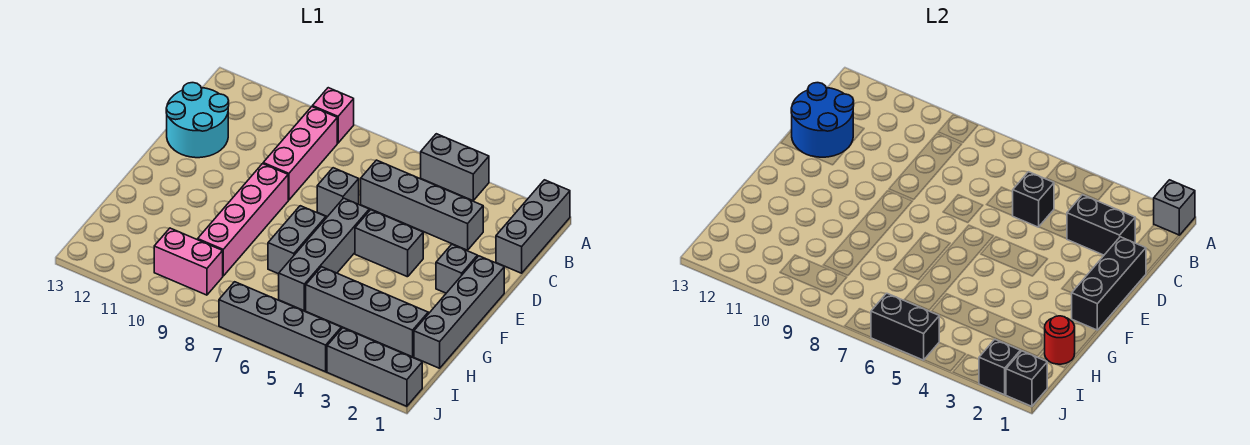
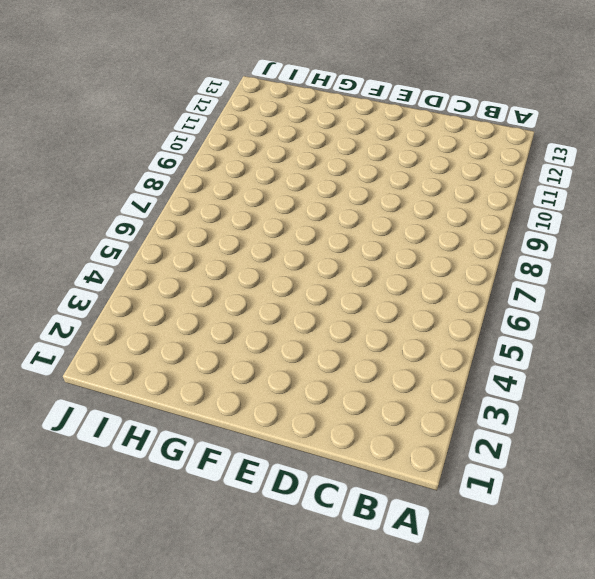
none -> grey brick A1:C1 level 1
none -> grey brick A4:A5 level 1
none -> pink brick A9 level 1

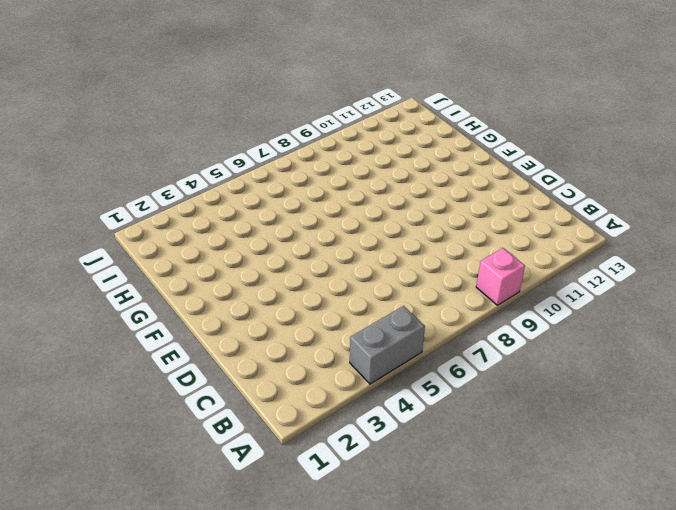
none -> grey brick A1:C1 level 1
none -> pink brick B9:D9 level 1
none -> grey brick C3:C6 level 1

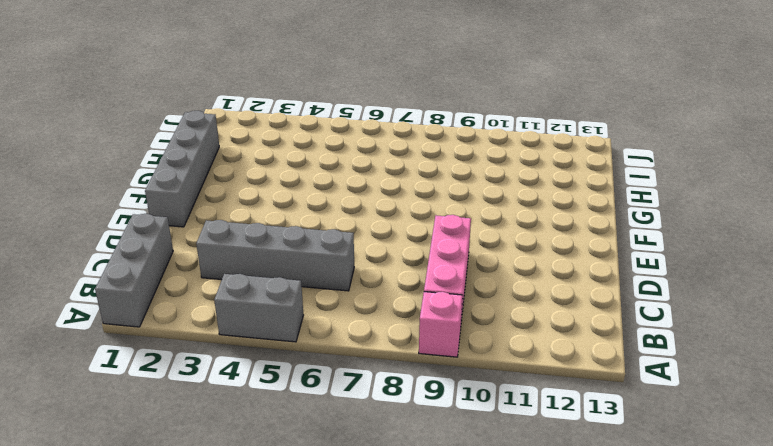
none -> cyan round brick C12:D13 level 1
none -> grey brick D7 level 1
none -> grey brick E2 level 1

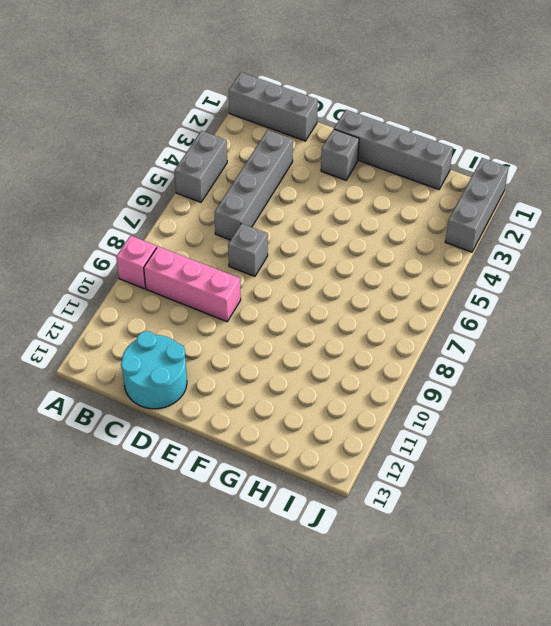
none -> grey brick E4:E5 level 1
none -> grey brick E6:H6 level 1
none -> pink brick E9:H9 level 1

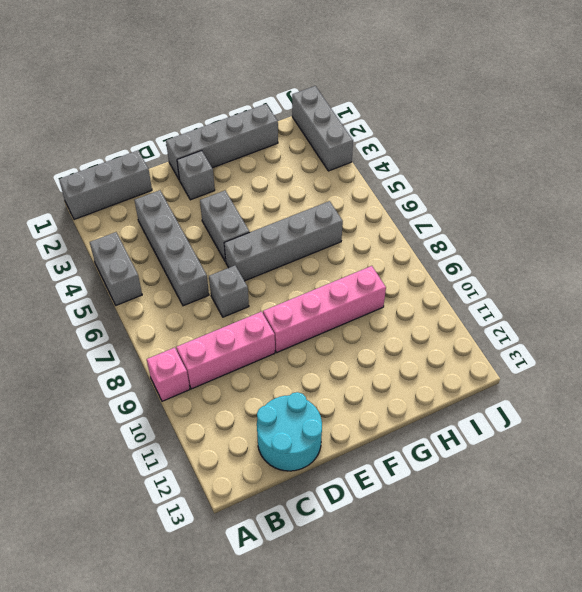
none -> grey brick F7:G7 level 1
none -> grey brick H2:H5 level 1
none -> pink brick I9:I10 level 1

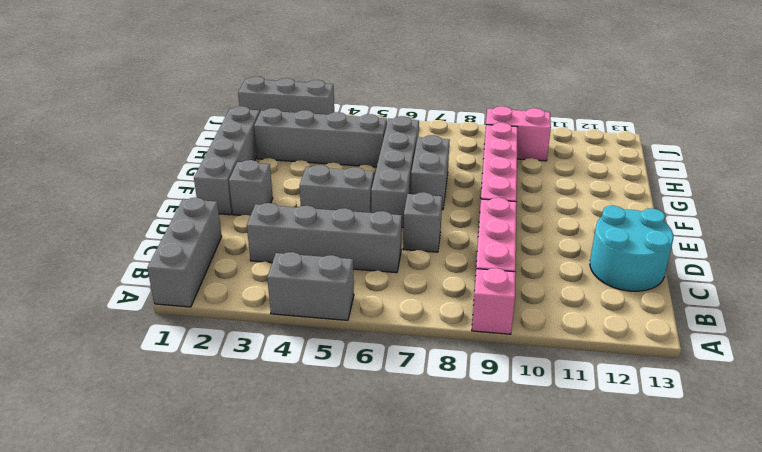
none -> grey brick J4:J7 level 1
none -> grey brick A1 level 2
none -> black brick C2:C3 level 2

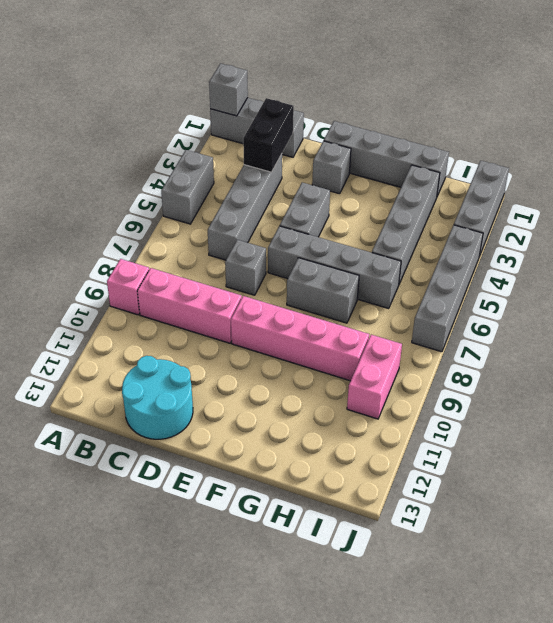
none -> black brick C5 level 2
none -> blue round brick C12:D13 level 2
none -> black brick D1:F1 level 2

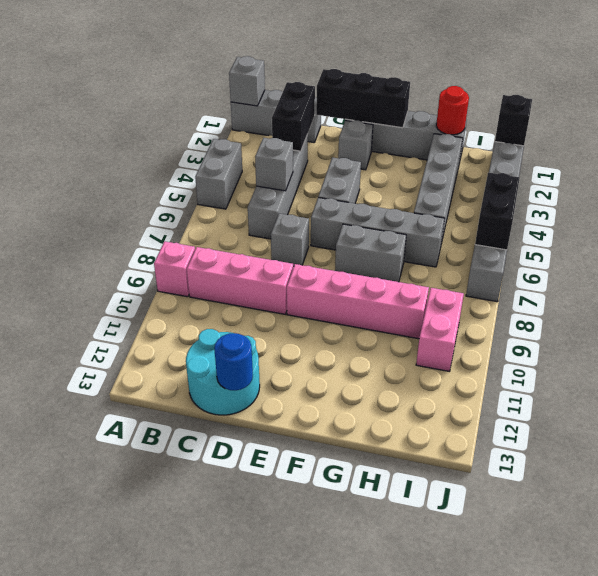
grey brick C5 level 2 -> black brick C5 level 2
blue round brick D13 level 2 -> blue round brick C12:D13 level 2
none -> black brick J2 level 2

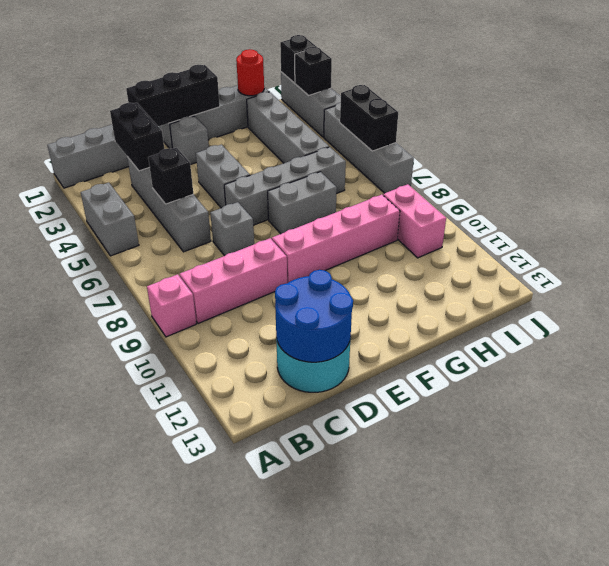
none -> grey brick A1 level 2

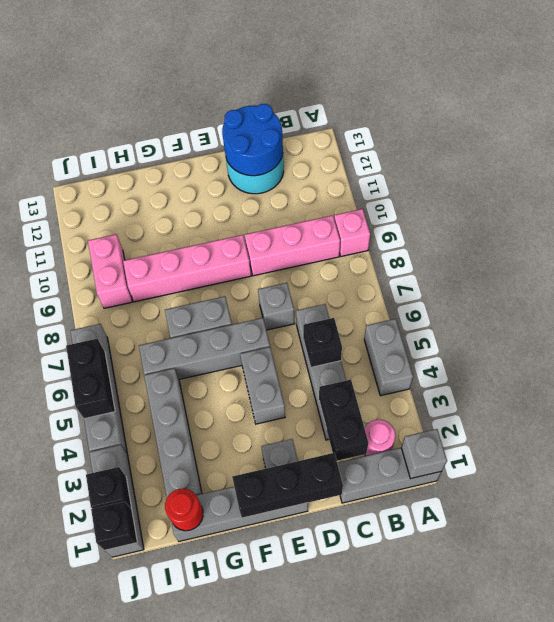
pink round brick B2 level 1 -> none

